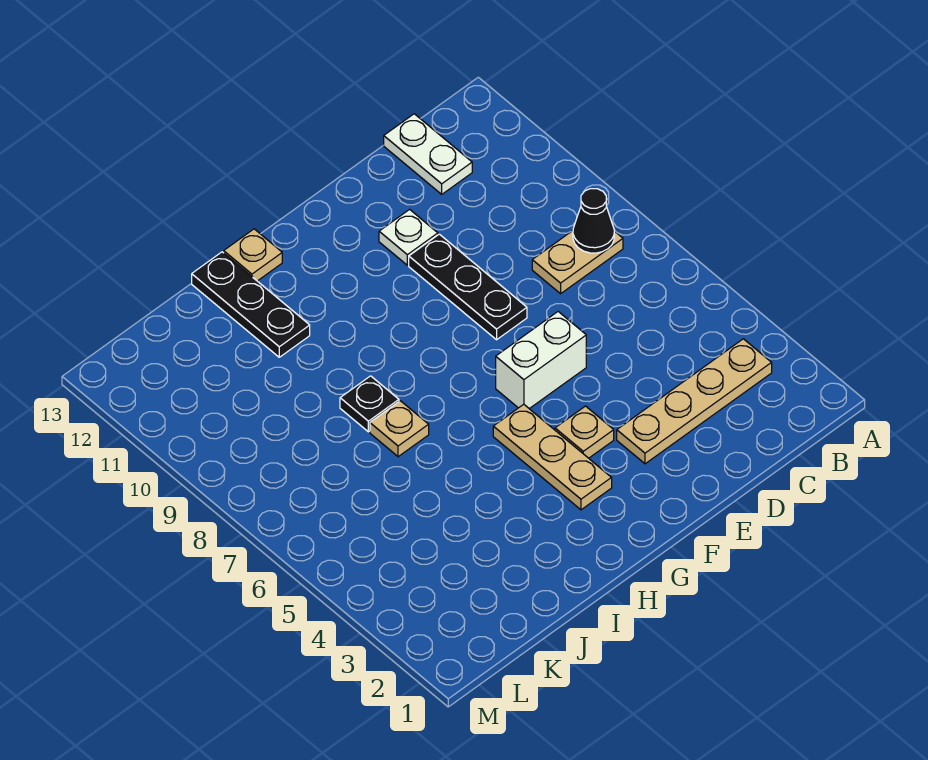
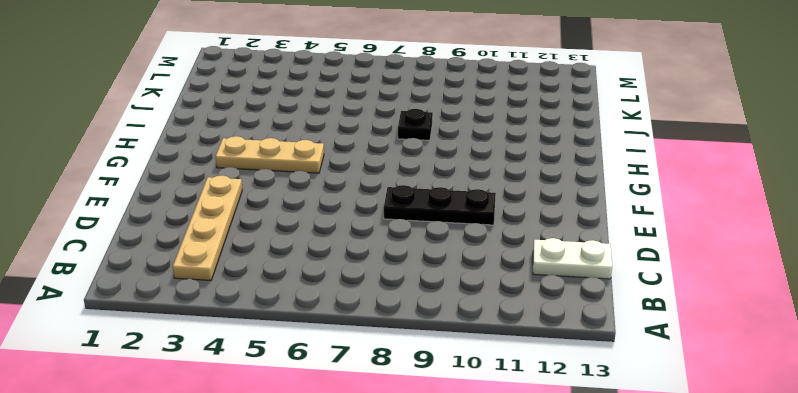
none -> tan plate B8:C8 level 1
none -> white brick E6:F6 level 1
none -> white plate E11 level 1

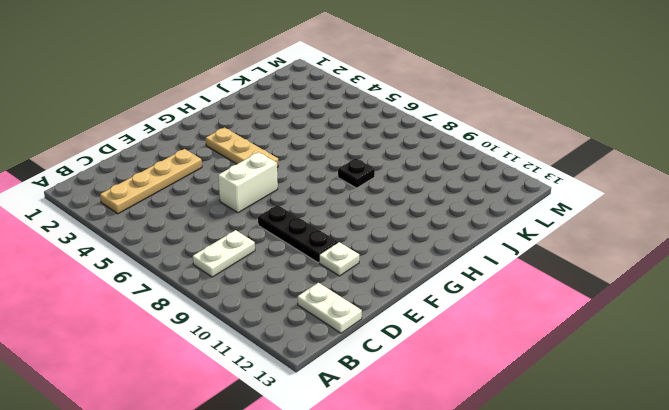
white plate B8:C8 level 1 -> tan plate B8:C8 level 1
none -> tan plate F4 level 1
none -> tan plate H13 level 1
none -> tan plate I7 level 1

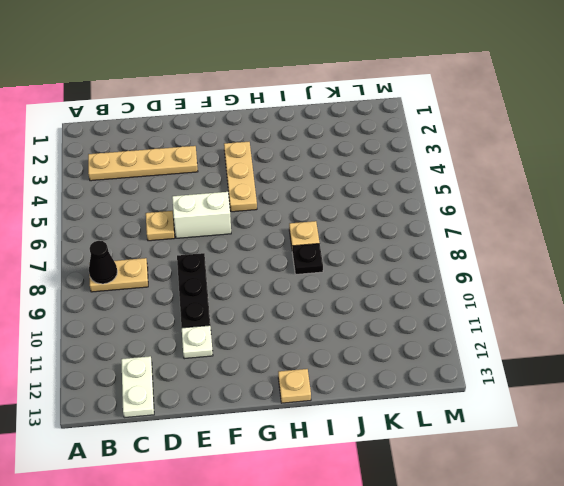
tan plate D6 level 1 -> tan plate F4 level 1
none -> black plate I11:I13 level 1

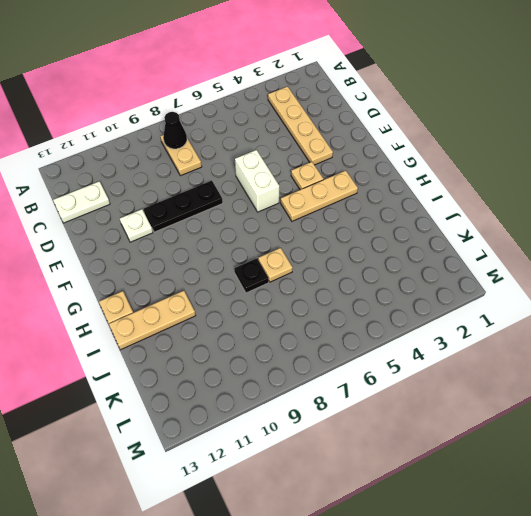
tan plate I11:I13 level 1 -> black plate I11:I13 level 1

